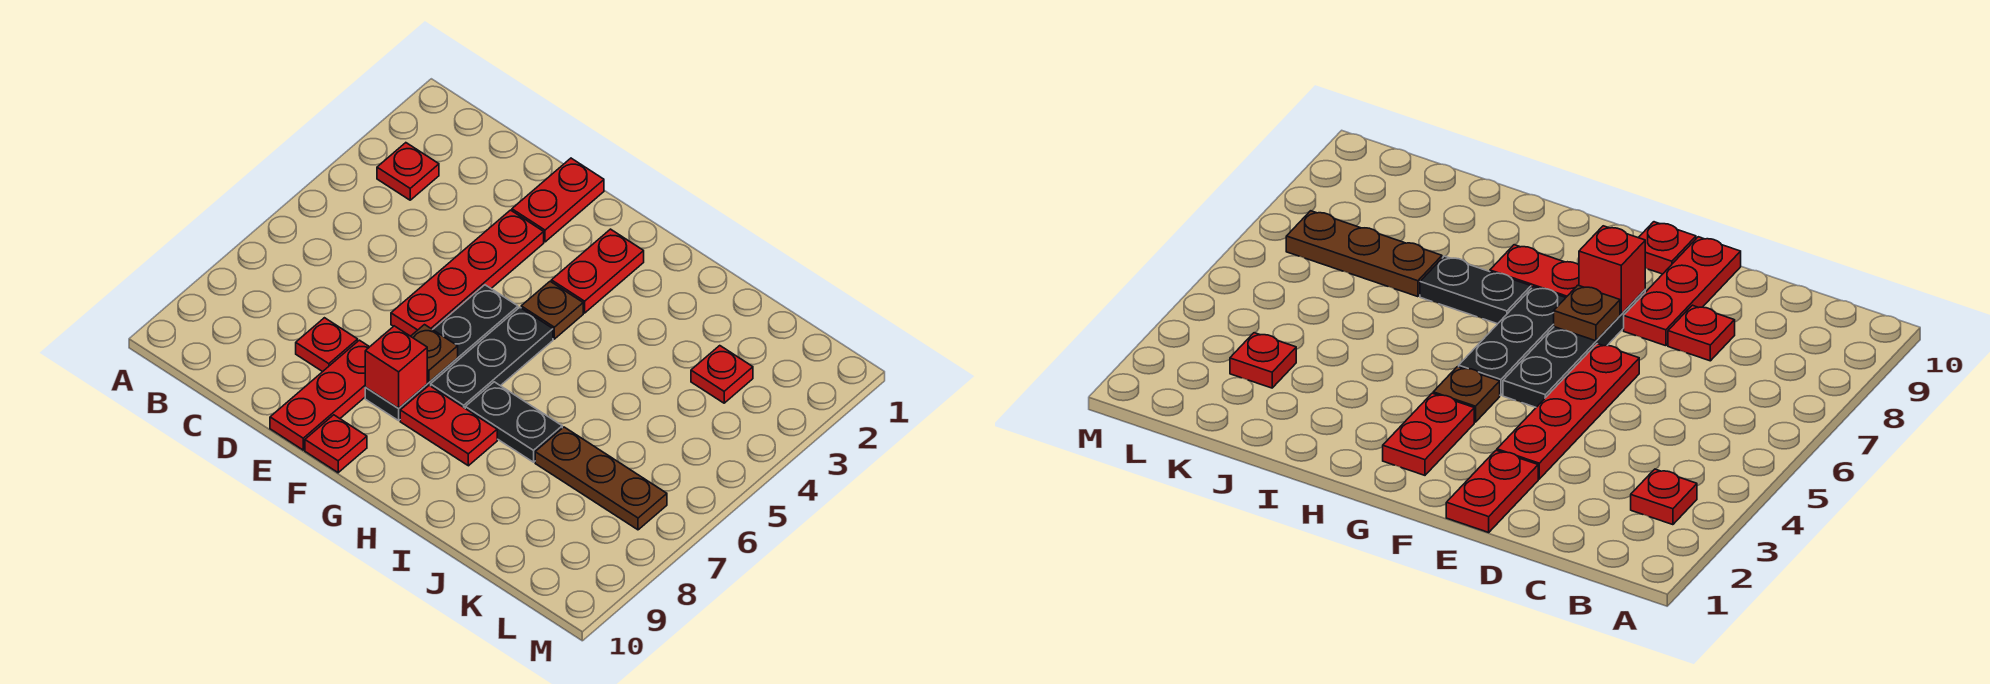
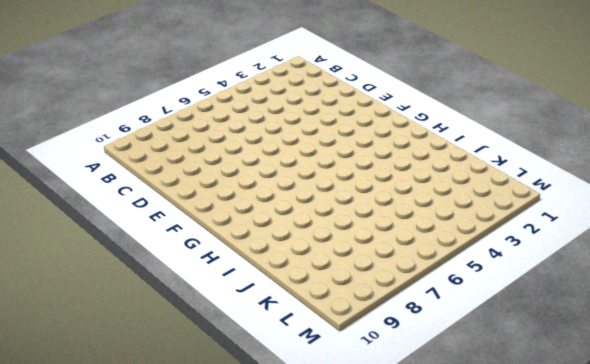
none -> red plate B3 level 1
none -> red plate D8 level 1
none -> red plate E1:E2 level 1

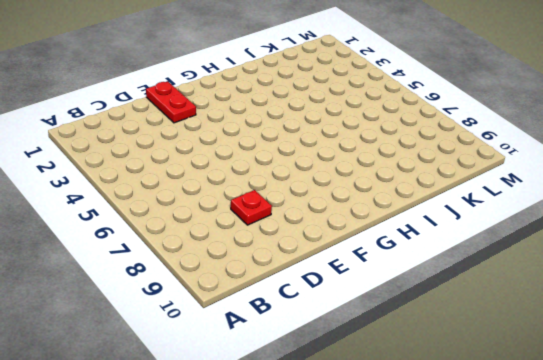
none -> red plate B3 level 1
none -> red plate E3:E6 level 1
none -> red plate E8:E10 level 1

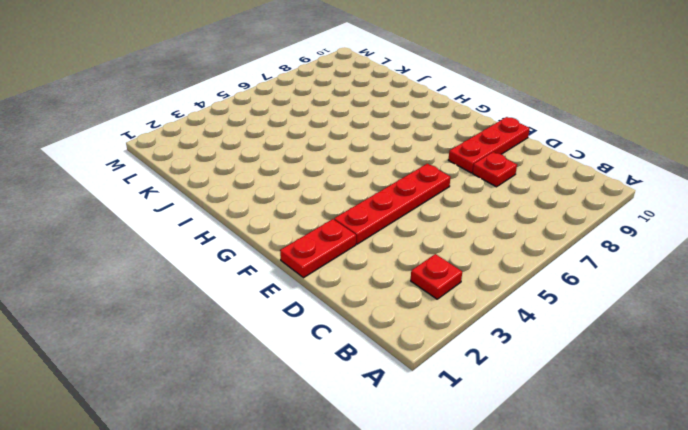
none -> black plate F5:F8 level 1
none -> red plate F10 level 1
none -> red plate G2:G3 level 1

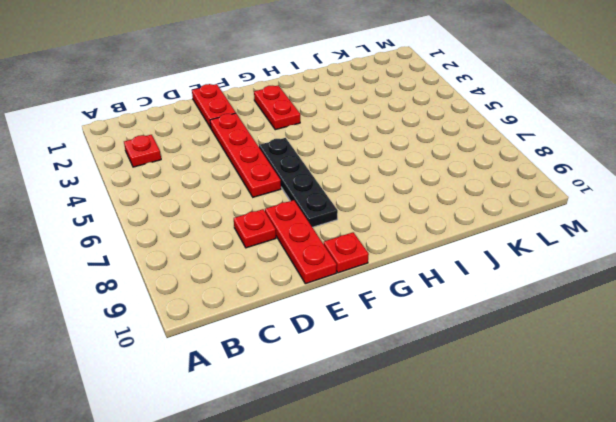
none -> brown plate G4 level 1
none -> black plate G5:G7 level 1
none -> red plate G8:H8 level 1

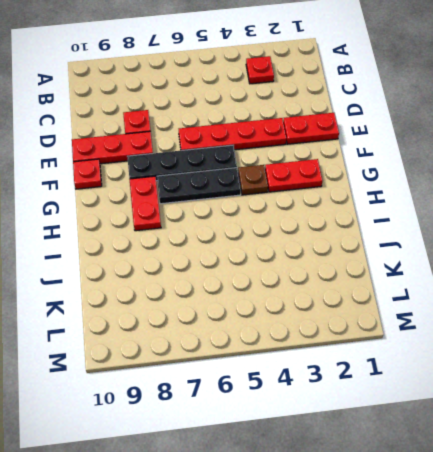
none -> black plate H7:I7 level 1
none -> brown plate J7:L7 level 1
none -> red plate K3 level 1

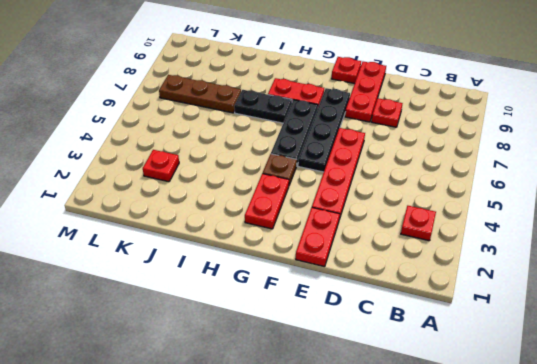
none -> brown plate F7 level 2
none -> red brick F8 level 2

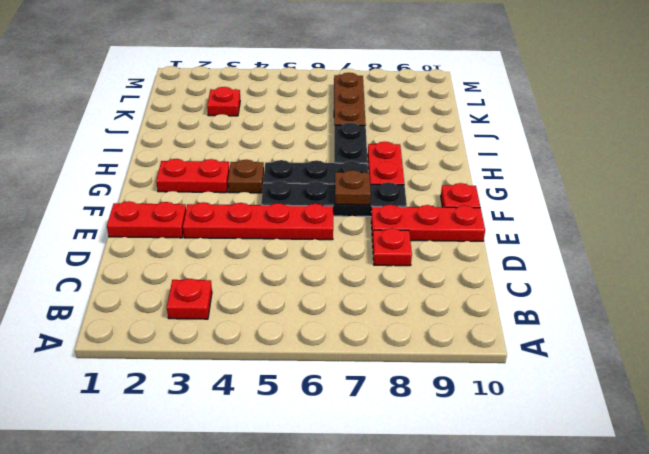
none -> red brick F8 level 2

